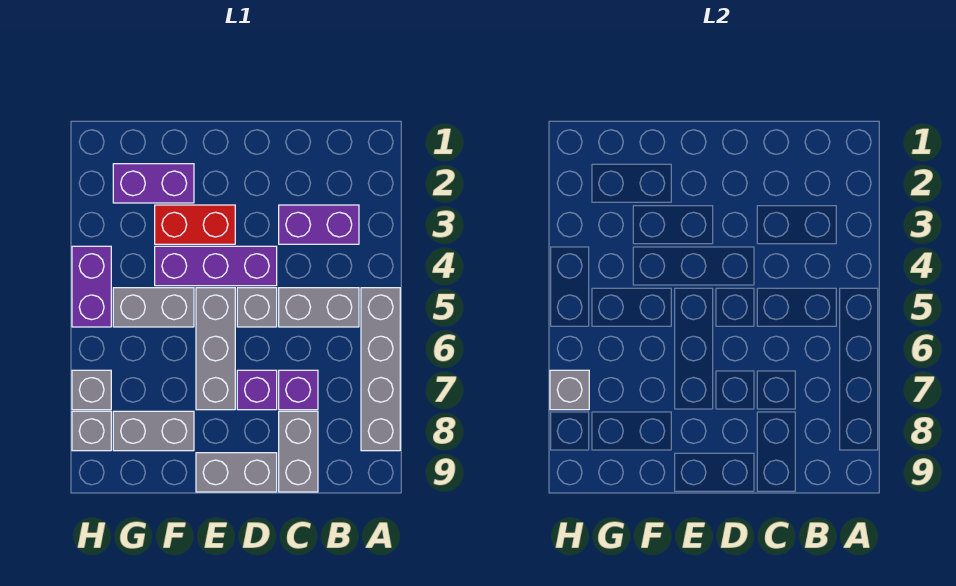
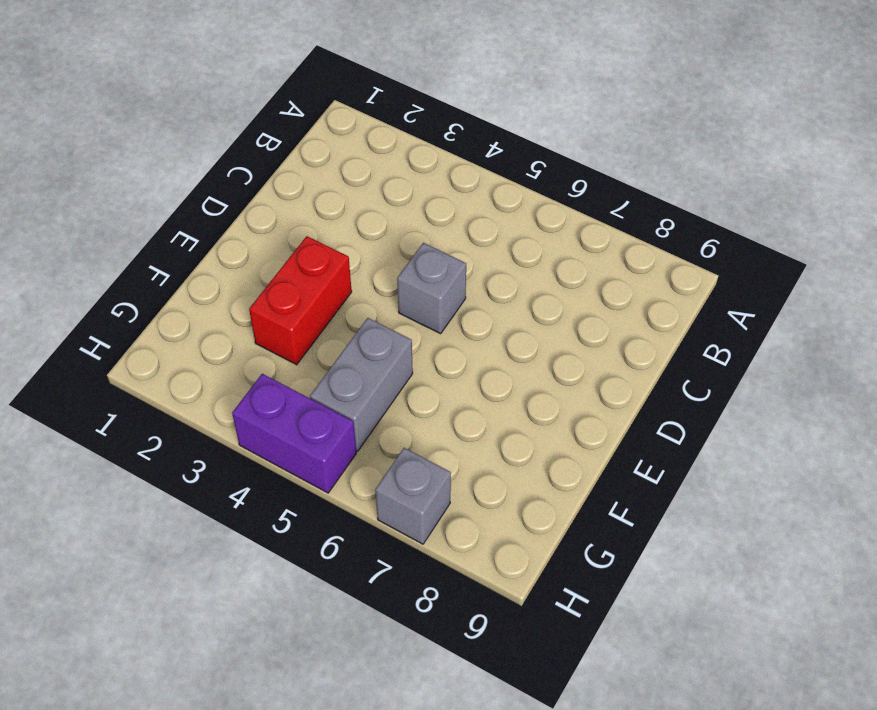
none -> grey brick A5:A8 level 1
none -> purple brick B3:C3 level 1
none -> grey brick B5:C5 level 1

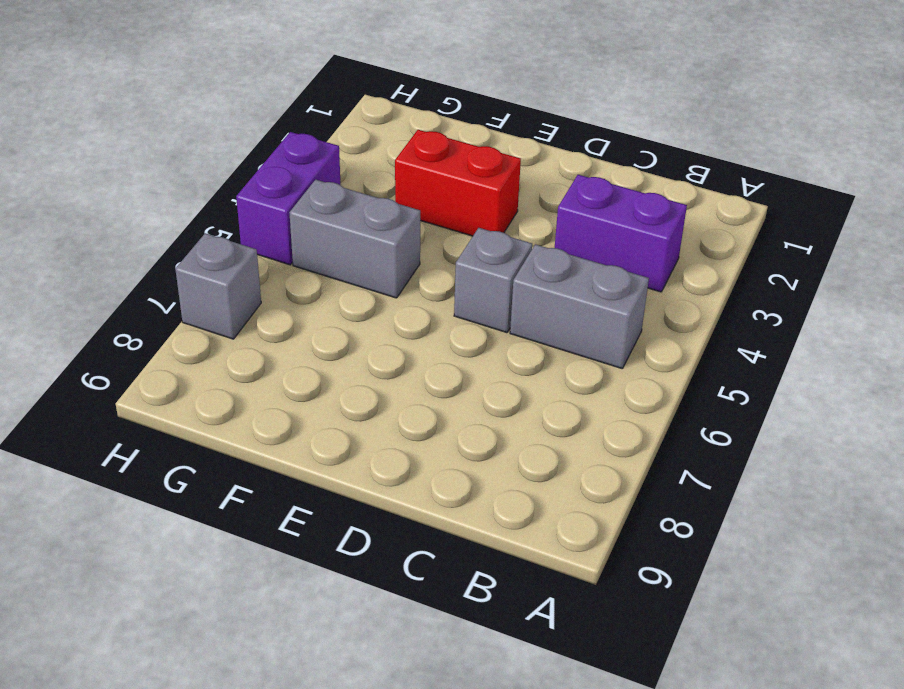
none -> grey brick A5:A8 level 1
none -> purple brick C7 level 1
none -> grey brick C8:C9 level 1

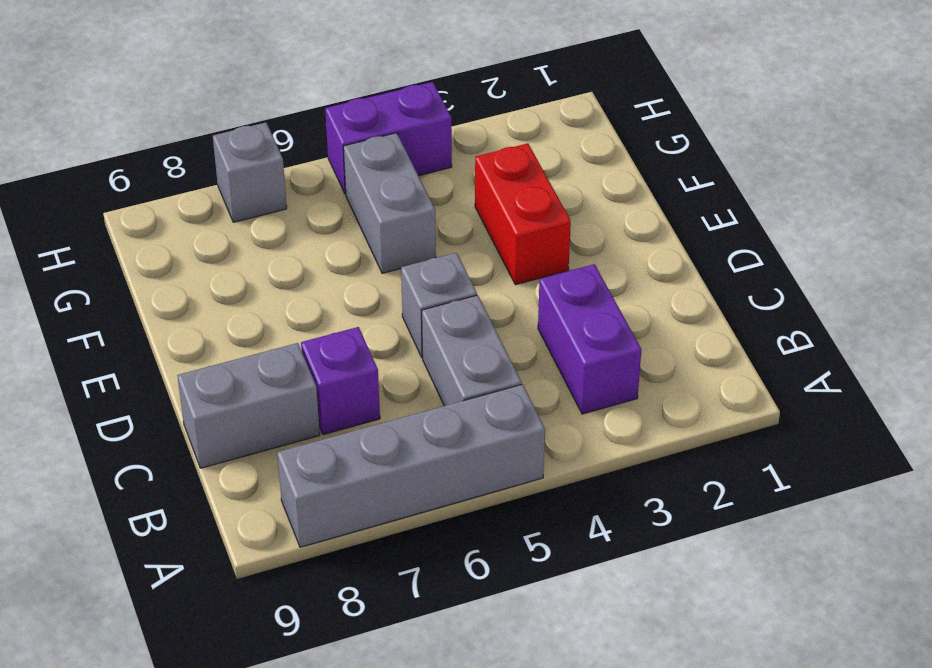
none -> purple brick D4:F4 level 1
none -> purple brick D7 level 1
none -> grey brick D9:E9 level 1

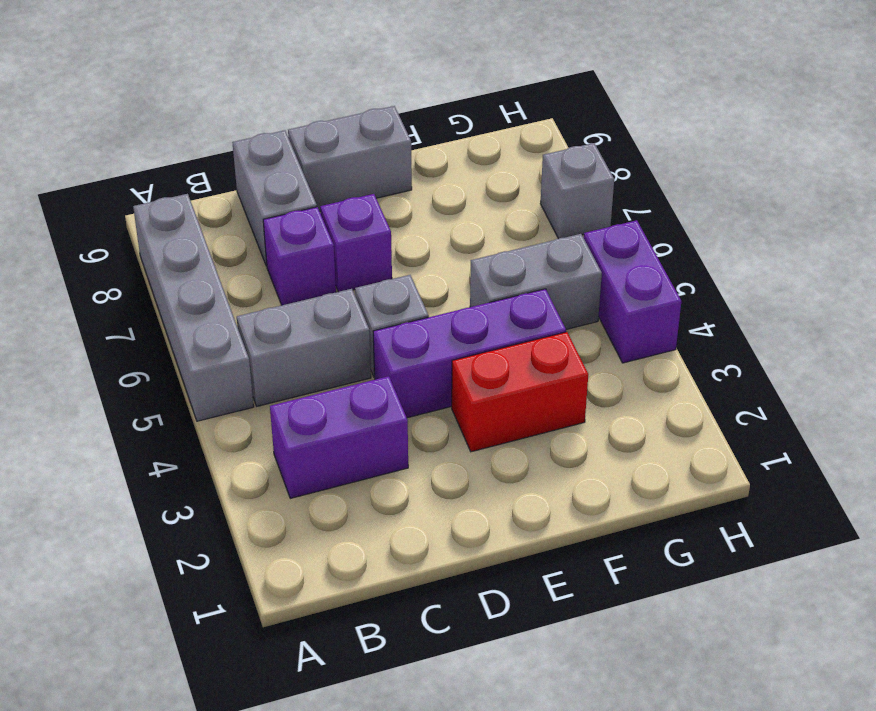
none -> grey brick E5:E7 level 1
none -> purple brick F2:G2 level 1
none -> grey brick F8:G8 level 1

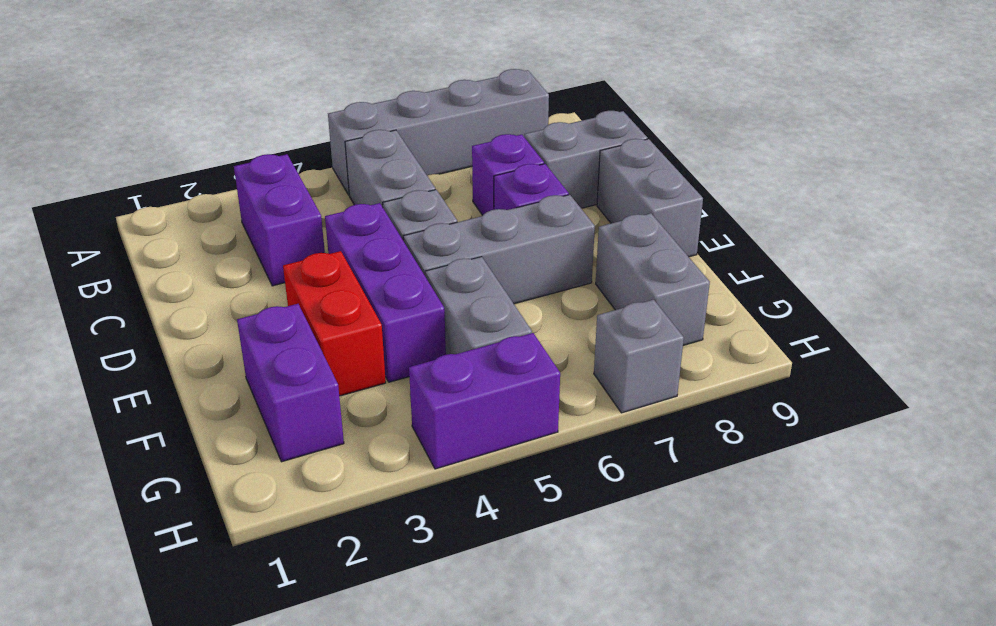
none -> grey brick H8 level 1
none -> grey brick H7 level 2

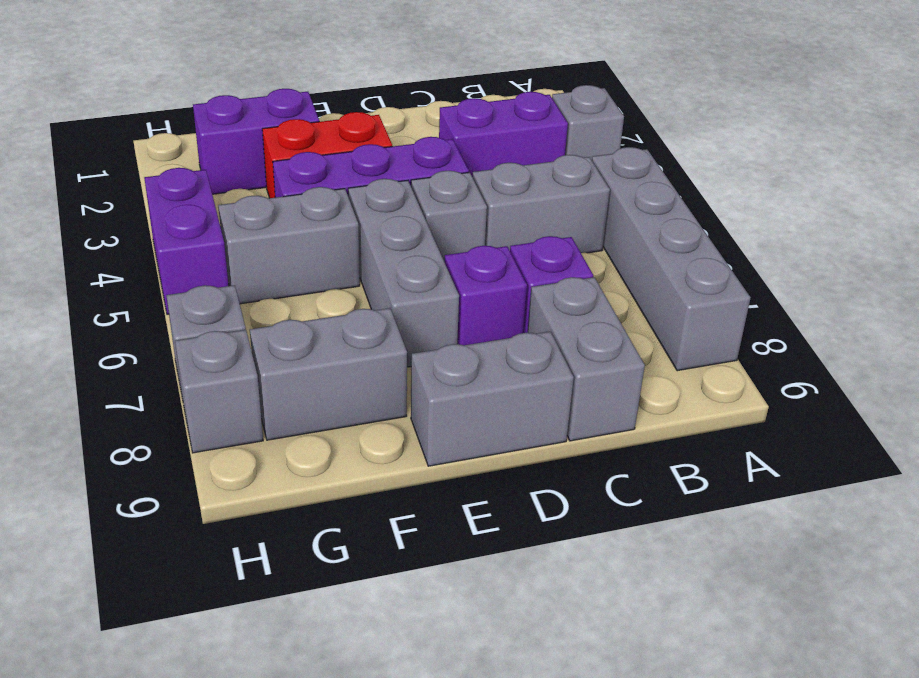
grey brick A3 level 1 -> grey brick H7 level 2

